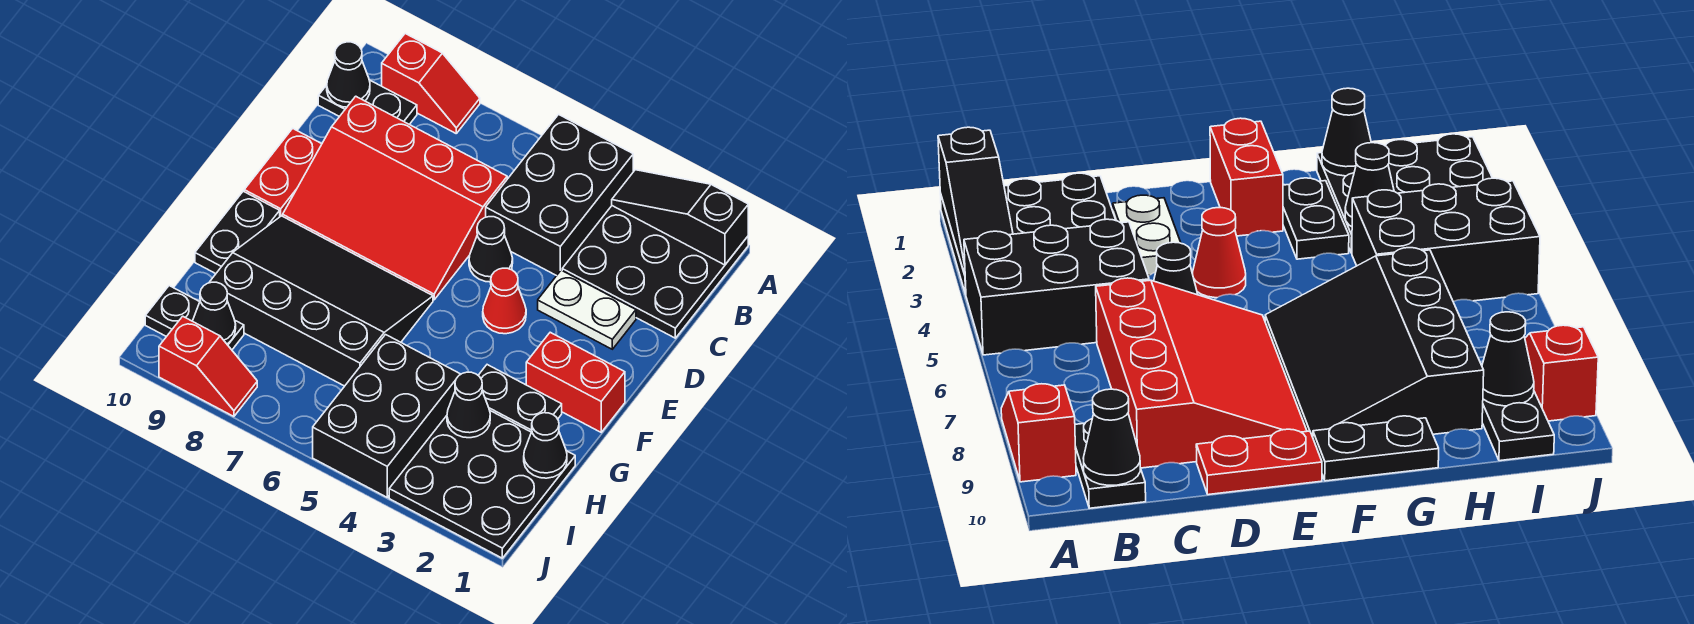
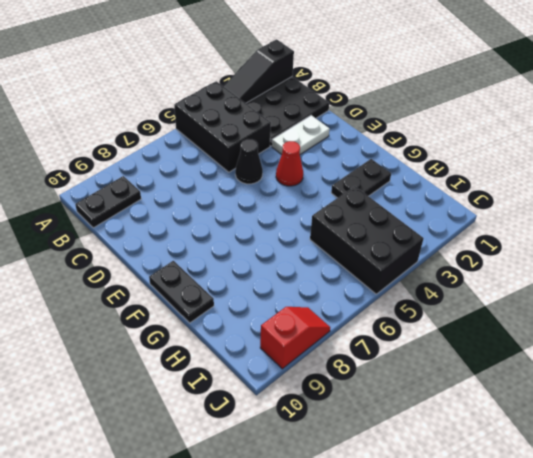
none -> red slope A8:A9 level 1 top 9
none -> red slope C6:E9 level 1 top C
none -> red plate D10:E10 level 1

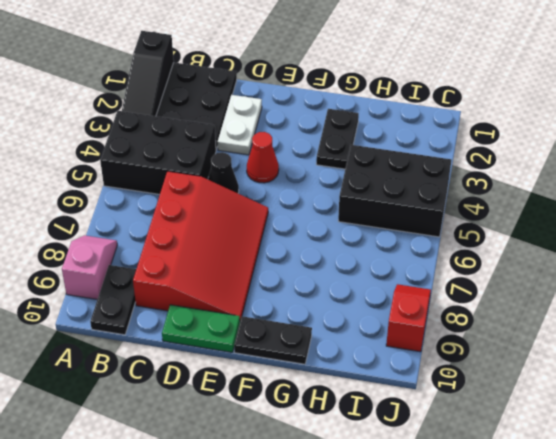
pink slope A8:A9 level 1 top 9 -> red slope A8:A9 level 1 top 9
green plate D10:E10 level 1 -> red plate D10:E10 level 1
none -> red brick F1:F2 level 1
none -> black slope F6:H9 level 1 top H
none -> black plate H1:J3 level 1

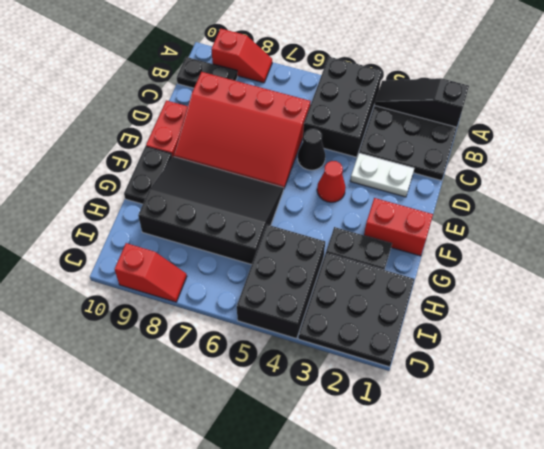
none -> black plate I9:I10 level 1
none -> black cone B10 level 2
none -> black cone H1 level 2

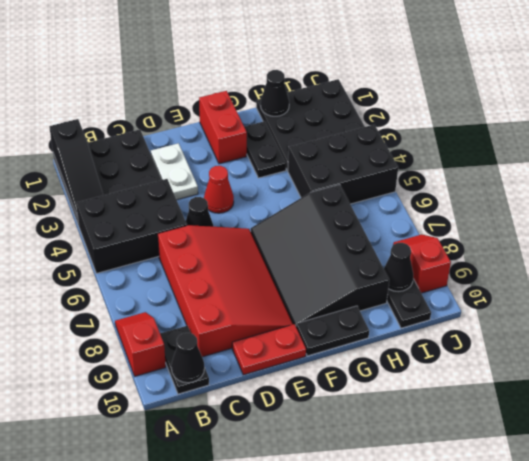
none -> black cone H3 level 2

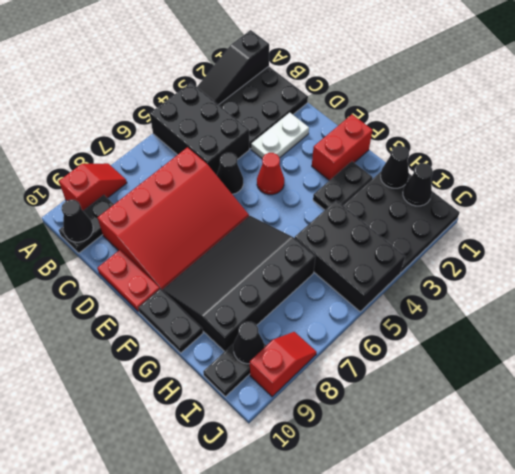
black cone I1 level 2 -> black cone H3 level 2

